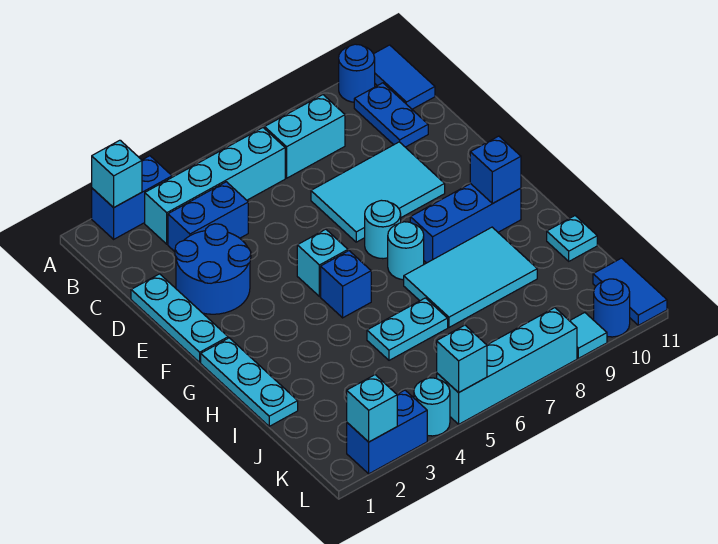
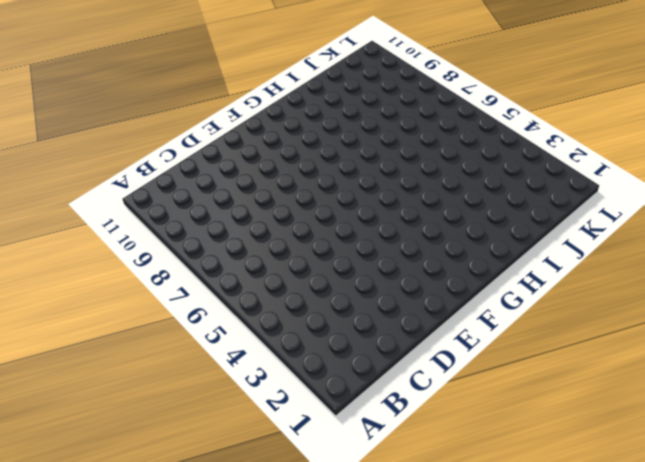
none -> blue brick A2:A3 level 1
none -> blue round brick A10 level 1
none -> blue tile A11:B11 level 1

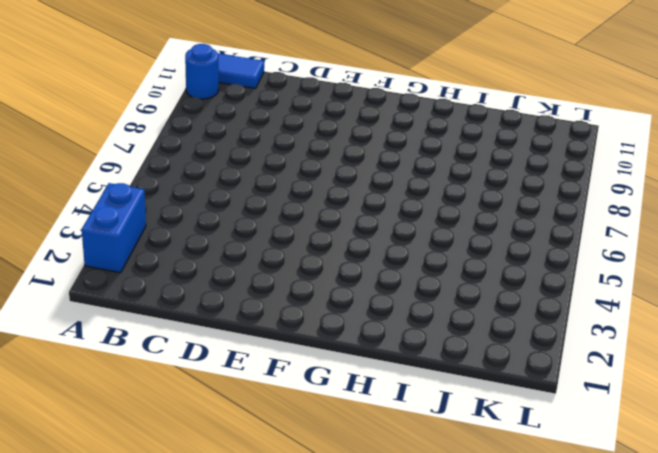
none -> cyan brick B3:B6 level 1
none -> cyan brick B7:B8 level 1
none -> blue plate B10:C10 level 1

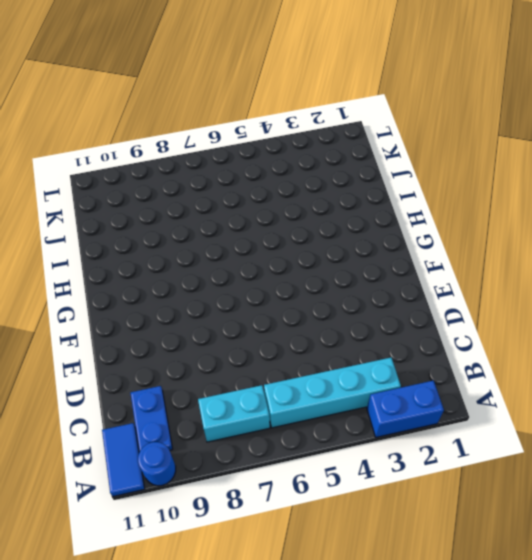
none -> blue brick C3:C4 level 1
none -> cyan plate D1:F1 level 1
none -> blue round brick D2:E3 level 1

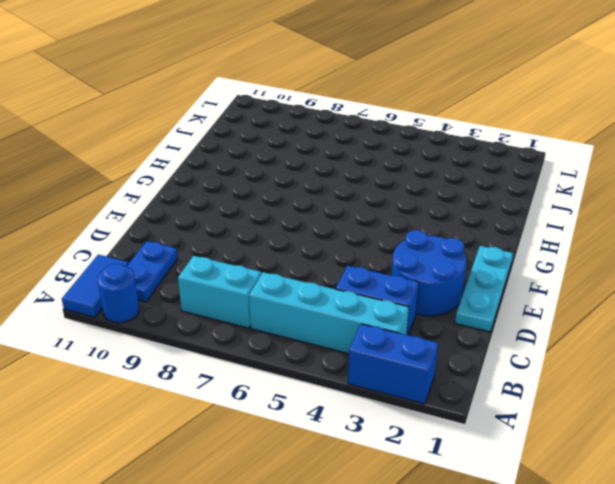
none -> cyan tile D7:E9 level 1
none -> cyan brick F5 level 1
none -> cyan round brick F7 level 1

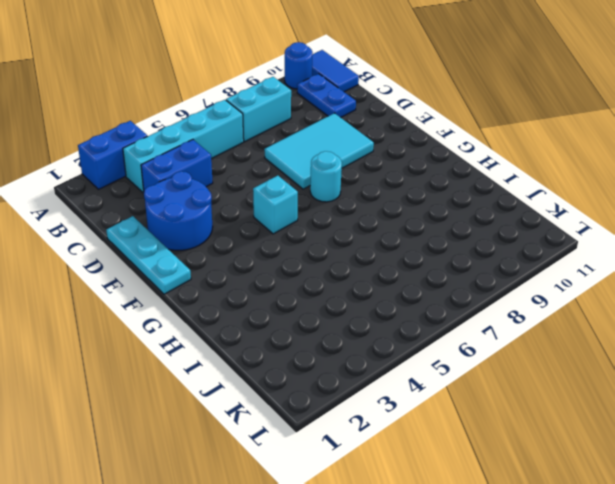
none -> cyan plate G1:I1 level 1
none -> blue brick G5 level 1
none -> cyan round brick G7 level 1

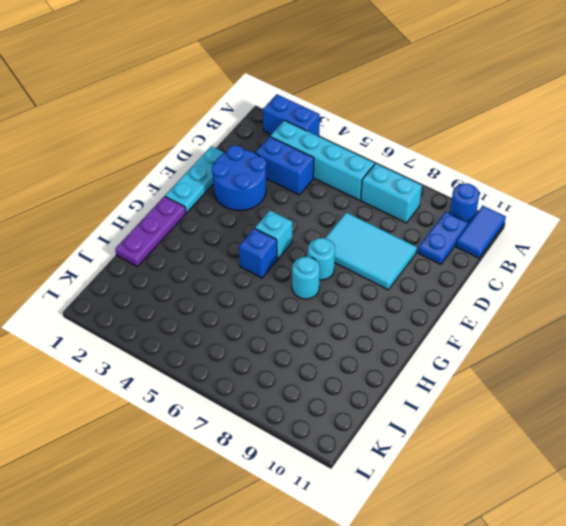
purple plate G1:I1 level 1 -> cyan plate G1:I1 level 1
none -> blue brick G8:G10 level 1
none -> cyan tile H7:I9 level 1
none -> cyan plate I5:I6 level 1

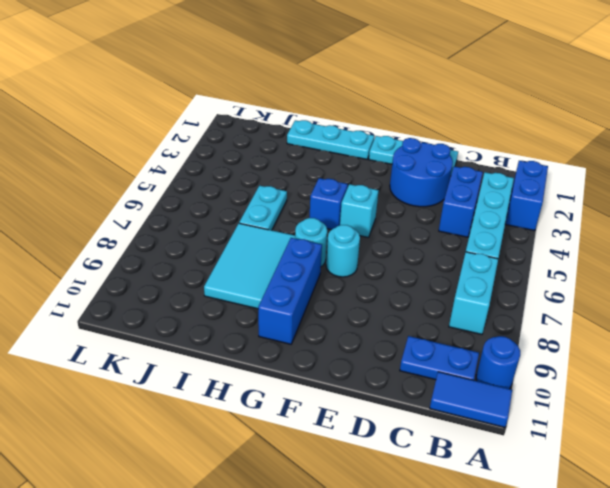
none -> cyan tile D7:E9 level 1
none -> cyan plate I11 level 1
none -> blue tile K11:L11 level 1

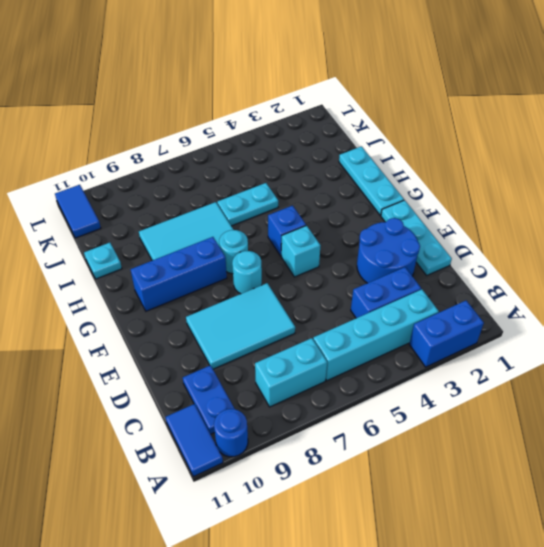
none -> blue brick L2:L3 level 1
none -> cyan round brick L4 level 1
none -> cyan brick L5:L8 level 1

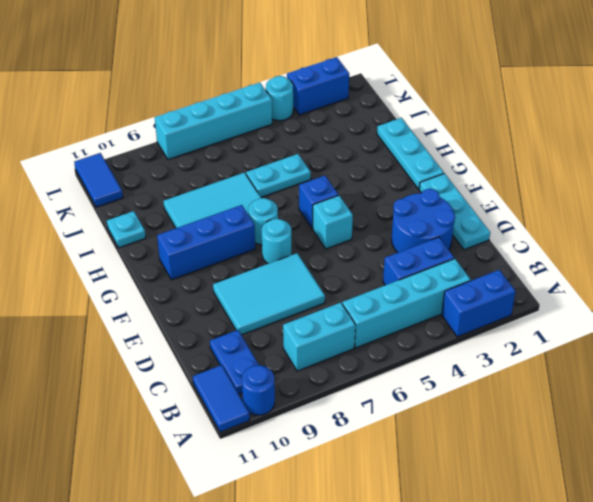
none -> cyan tile L9 level 1
none -> blue round brick L10 level 1
none -> cyan brick A2 level 2

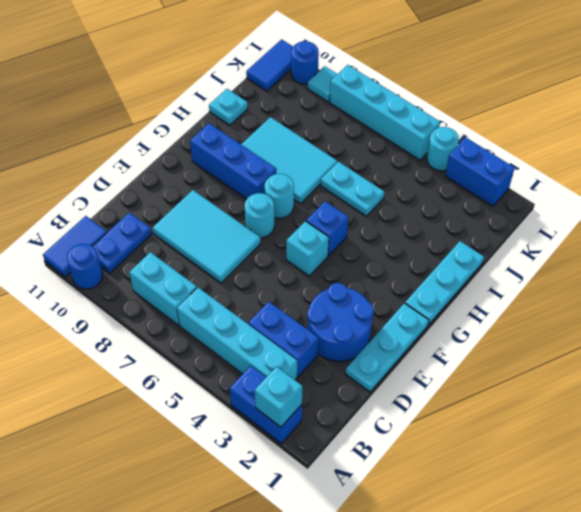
none -> blue brick G10 level 2
none -> cyan brick L2 level 2
none -> cyan brick L5 level 2

